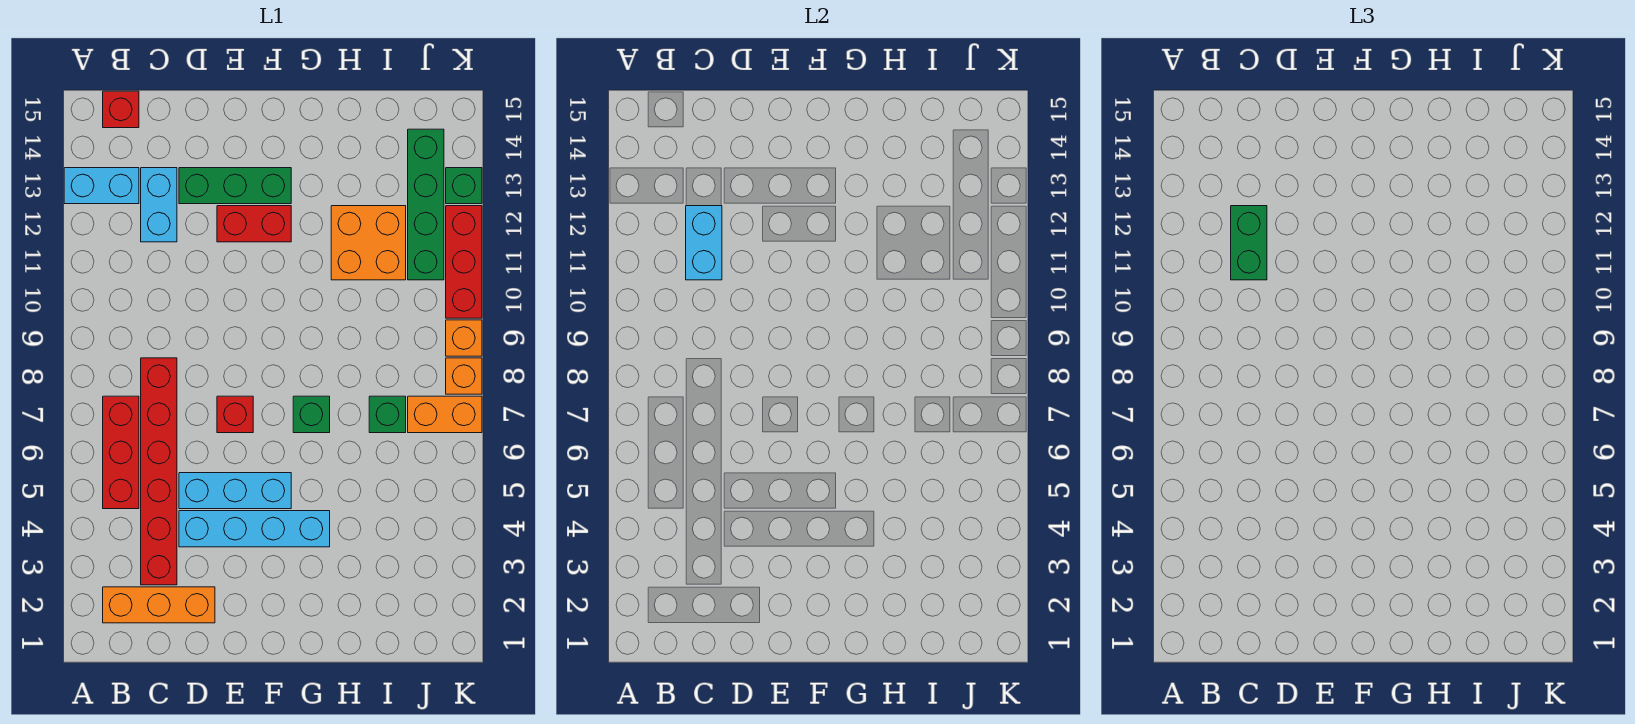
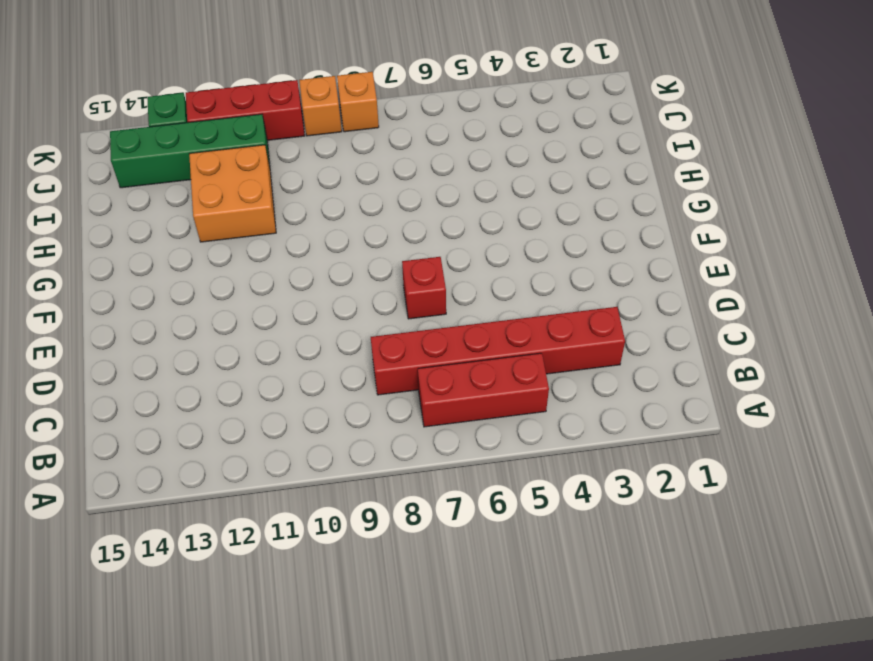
none -> cyan brick A13:B13 level 1
none -> orange brick B2:D2 level 1
none -> red brick B15 level 1

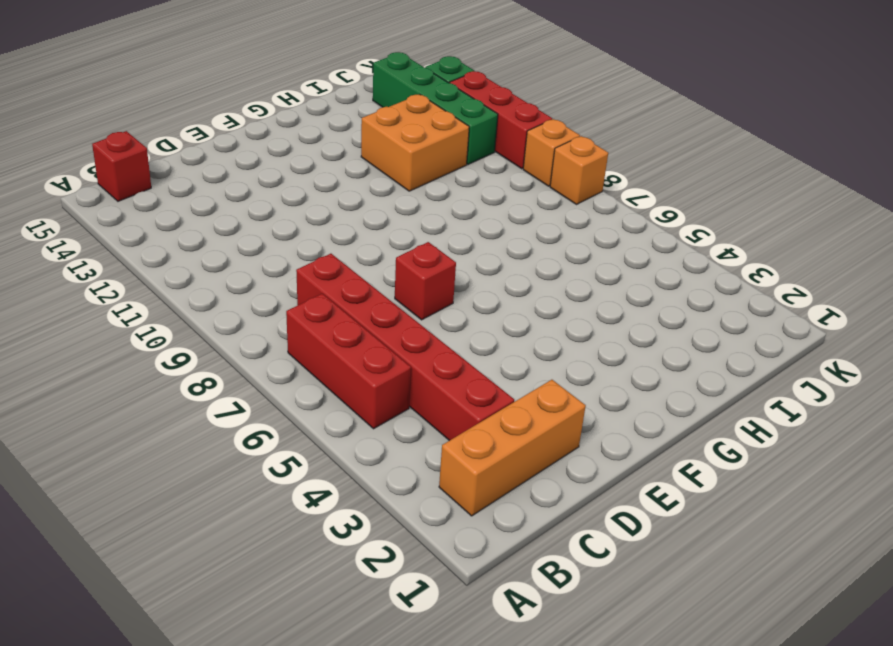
none -> cyan brick A13:B13 level 1
none -> cyan brick C12:C13 level 1
none -> cyan brick D4:G4 level 1

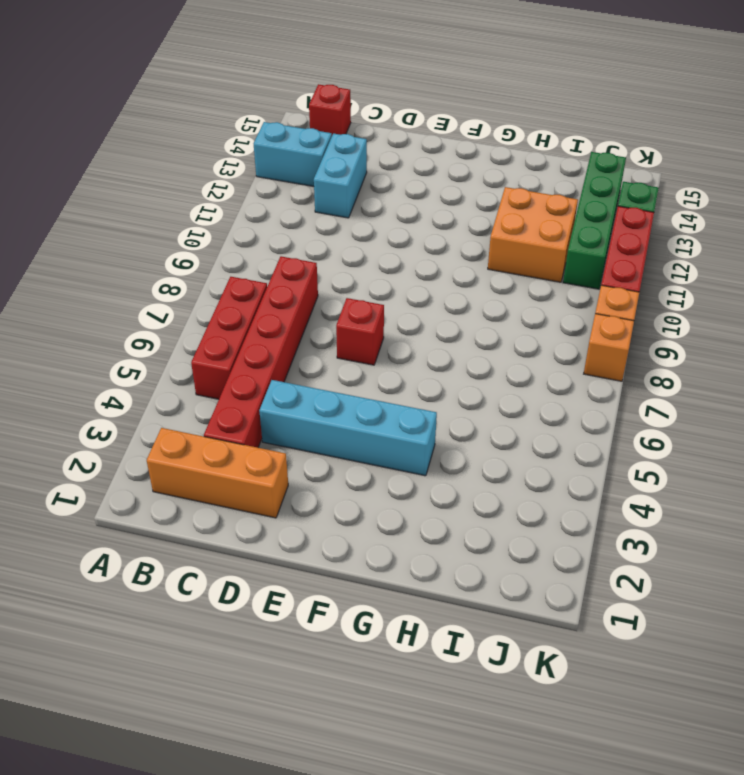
none -> cyan brick D5:F5 level 1
none -> green brick D13:F13 level 1
none -> red brick E12:F12 level 1

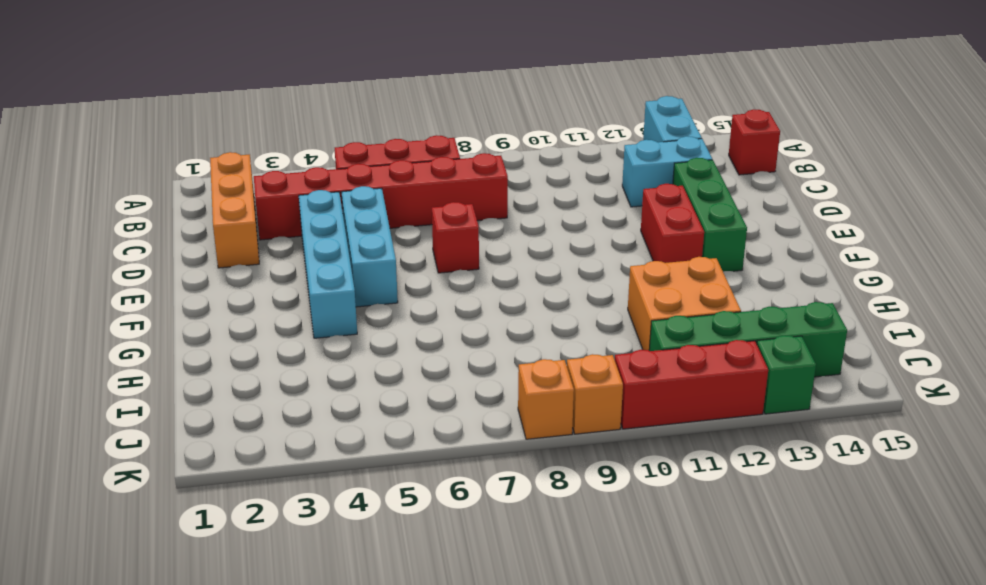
none -> green brick G7 level 1
none -> green brick I7 level 1
none -> orange brick J7:K7 level 1

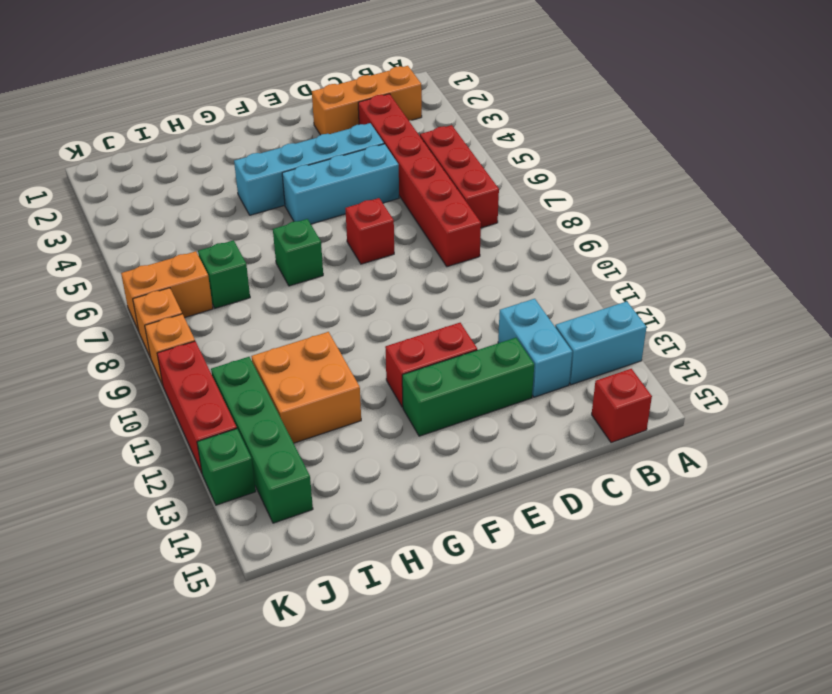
none -> cyan brick C11:C12 level 2
none -> green brick C11:C12 level 3

